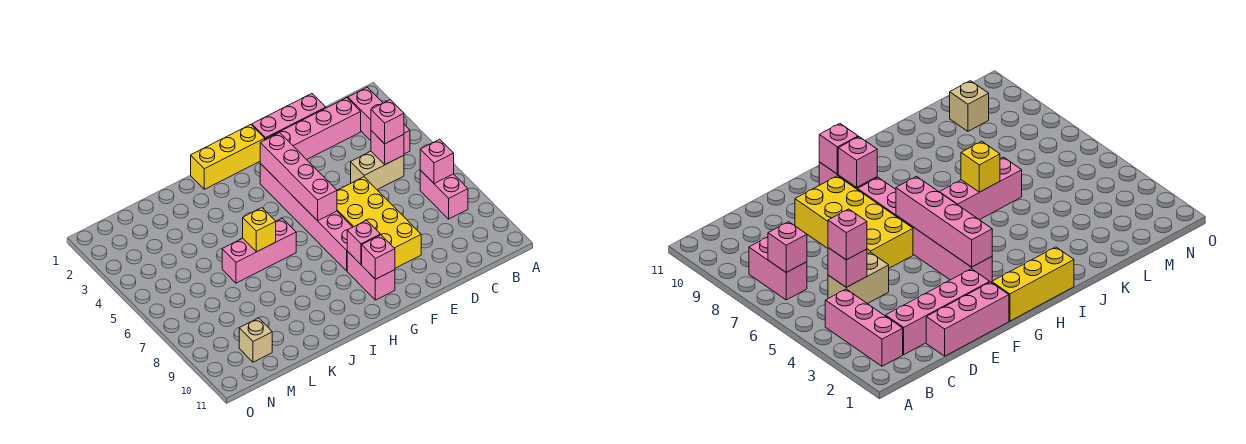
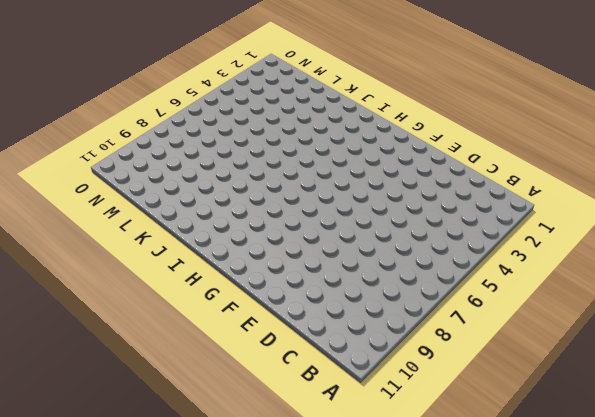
none -> pink brick B2:B4 level 1
none -> pink brick B7:B8 level 1
none -> pink brick C2:F2 level 1

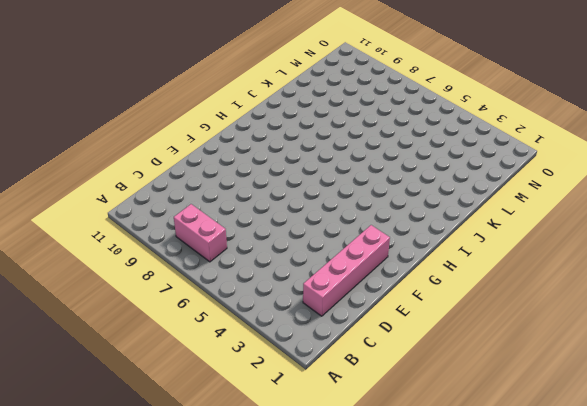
none -> pink brick B2:B4 level 1
none -> tan brick C5:D5 level 1
none -> pink brick D1:F1 level 1

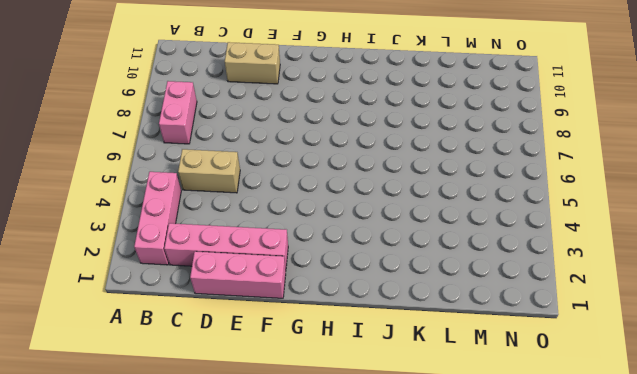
tan brick D10:E10 level 1 -> none
none -> yellow brick E6:F9 level 1
none -> yellow brick G1:I1 level 1
none -> pink brick G3:G8 level 1

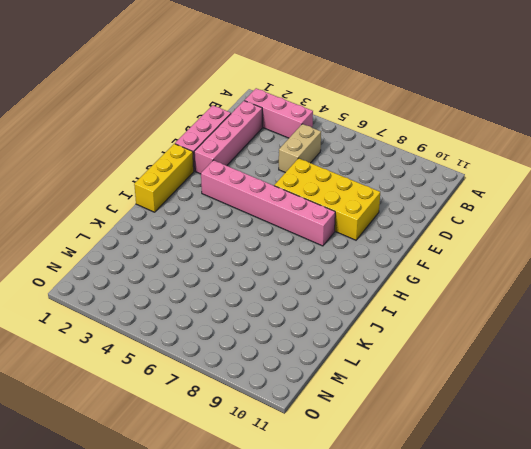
none -> pink brick B7:B8 level 1
none -> pink brick G9:G10 level 1
none -> pink brick I6:K6 level 1

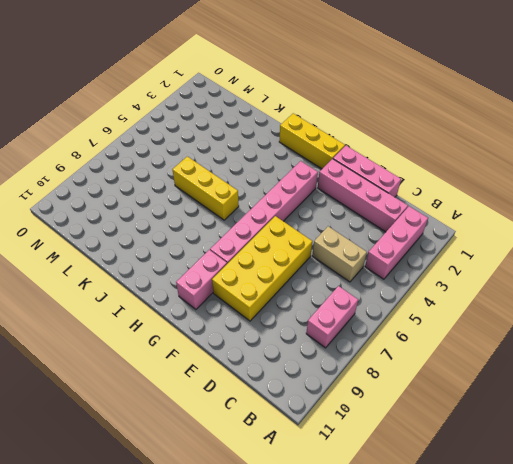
yellow brick I6:K6 level 1 -> pink brick I6:K6 level 1
none -> tan brick M10 level 1
none -> pink brick B7 level 2
none -> pink brick C5 level 2

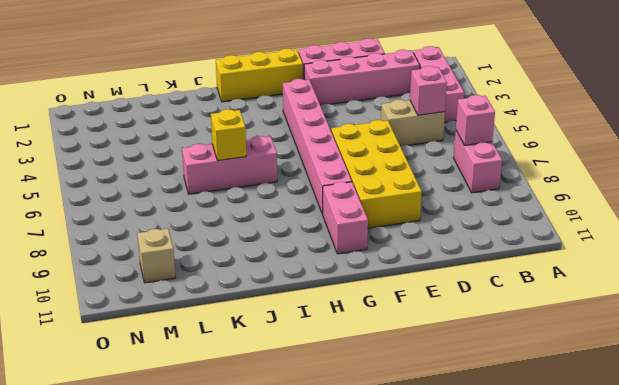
none -> pink brick G3:G6 level 2
none -> pink brick G9 level 2
none -> pink brick G10 level 2

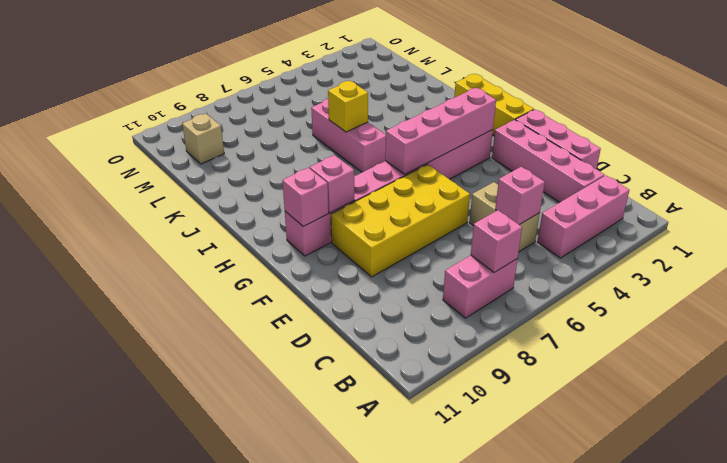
none -> pink brick C5 level 3

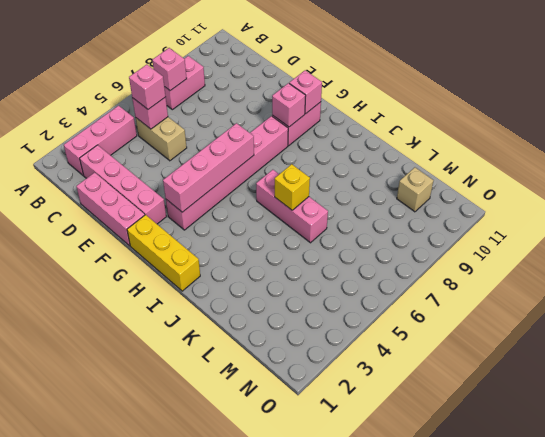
none -> yellow brick E6:F9 level 1

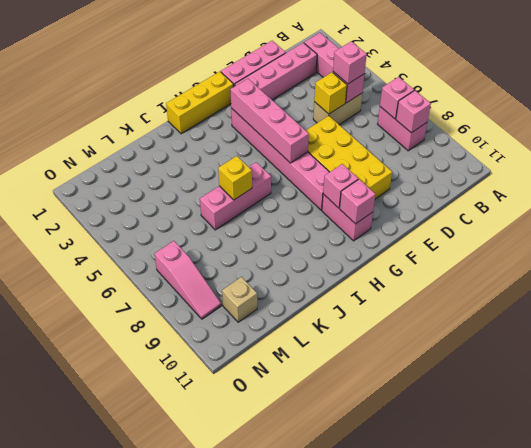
pink brick B8 level 2 -> none
yellow brick D5 level 2 -> none
pink slope N7:N9 level 1 top 7 -> none

